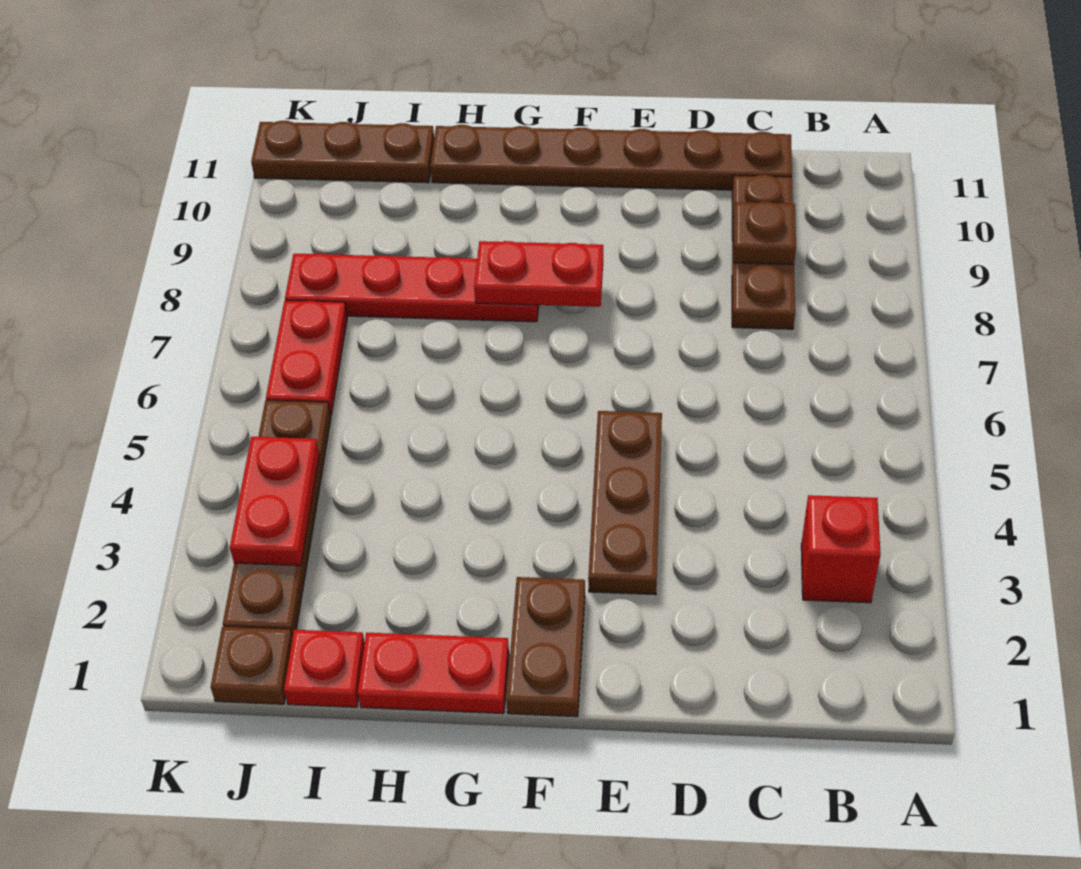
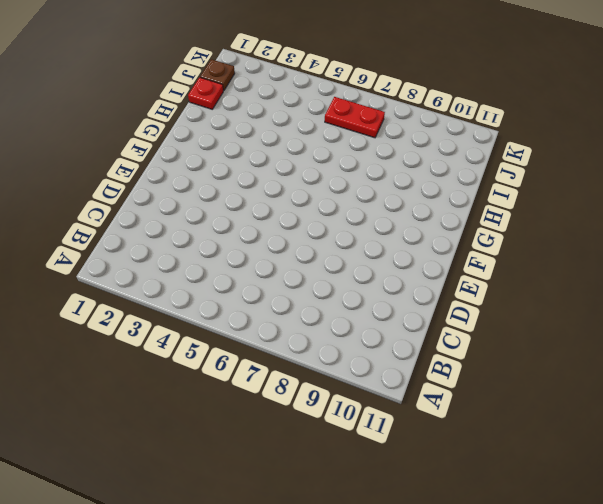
none -> red brick B3 level 1
none -> brown plate C8:C10 level 1
none -> brown plate C11:H11 level 1

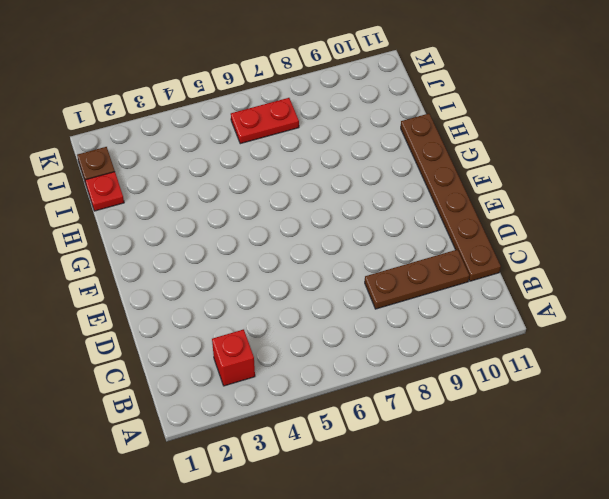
none -> brown plate E3:E5 level 1
none -> brown plate F1:F2 level 1
none -> red plate G1:H1 level 1

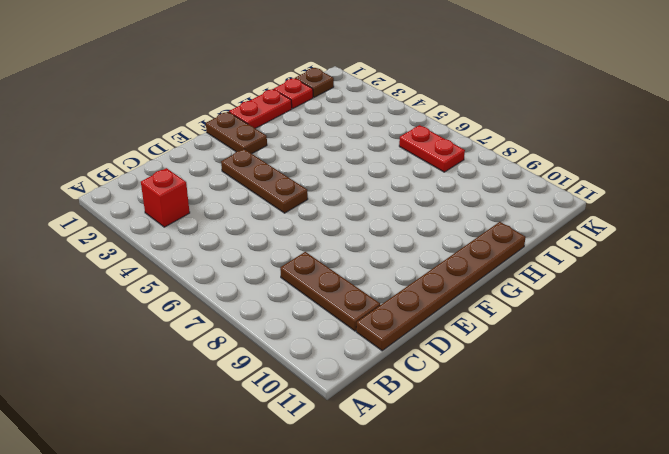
none -> red plate G8:J8 level 1
none -> brown plate I11:K11 level 1
none -> brown plate J2:J5 level 1

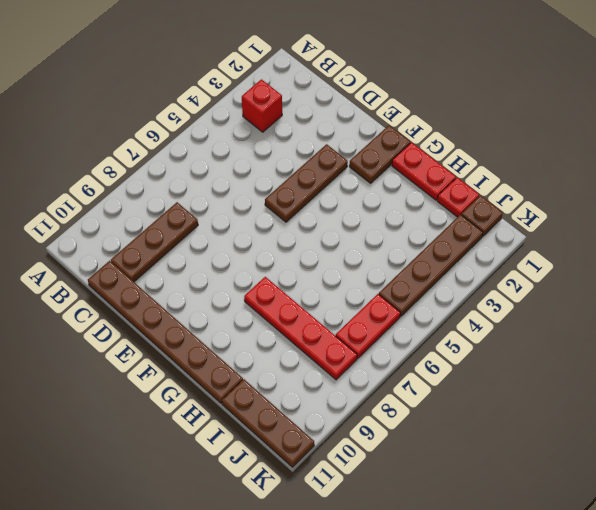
none -> brown plate C9 level 2
none -> red plate F8:G8 level 2
none -> red plate J3:J4 level 2

